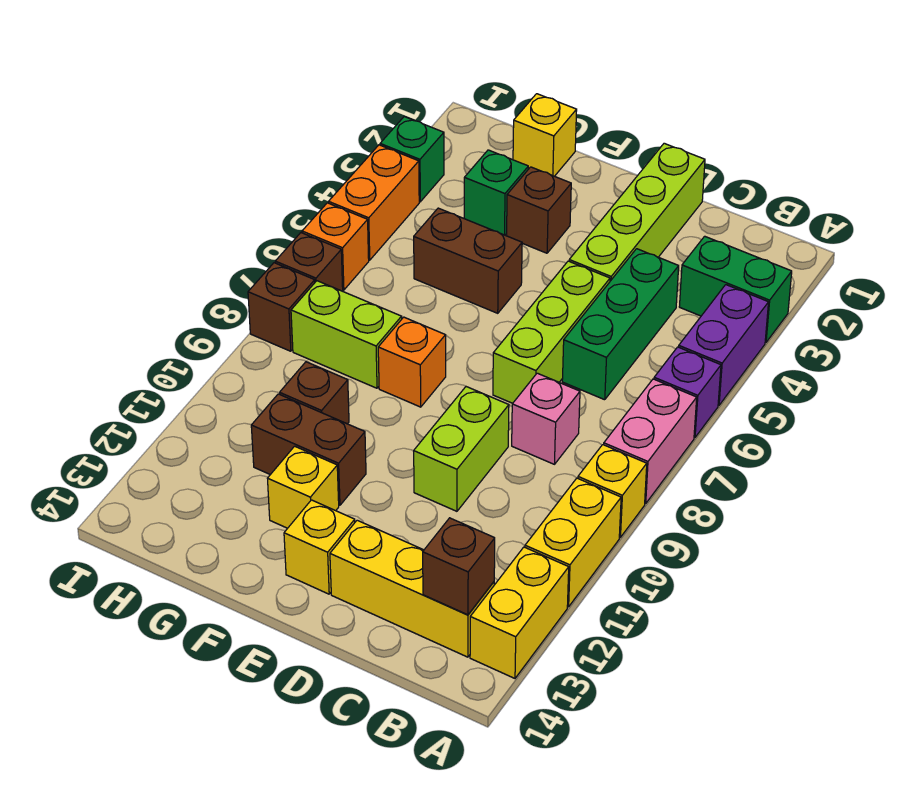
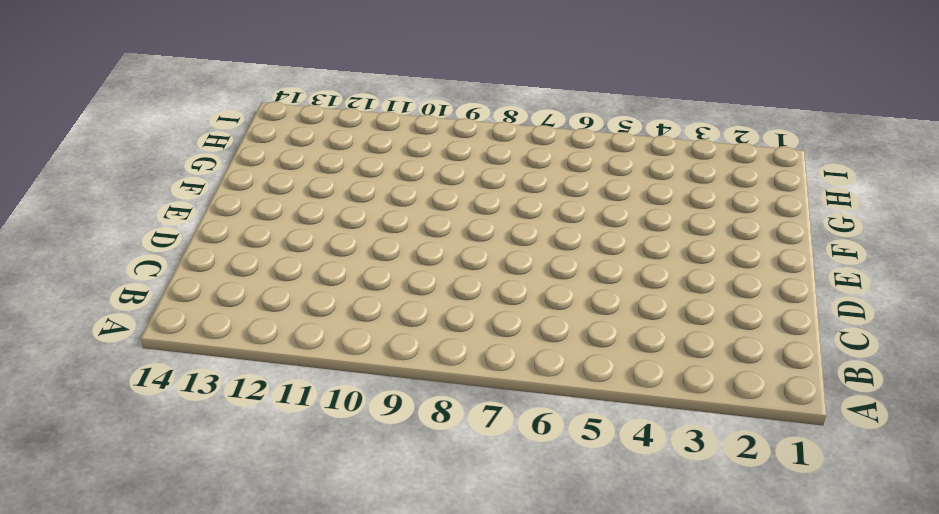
none -> green brick A3:B3 level 1
none -> purple brick A4:A5 level 1
none -> purple brick A6 level 1

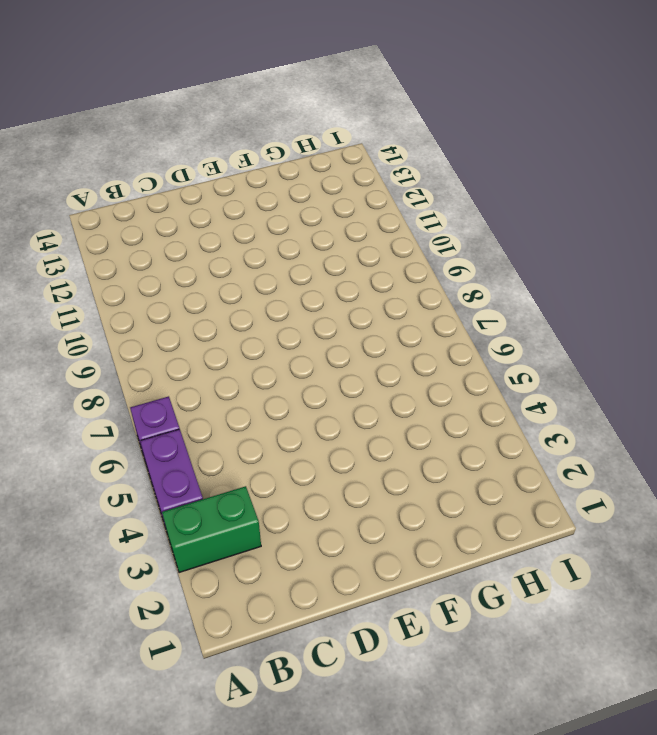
none -> pink brick A7:A8 level 1
none -> yellow brick A9 level 1
none -> yellow brick A10:A11 level 1

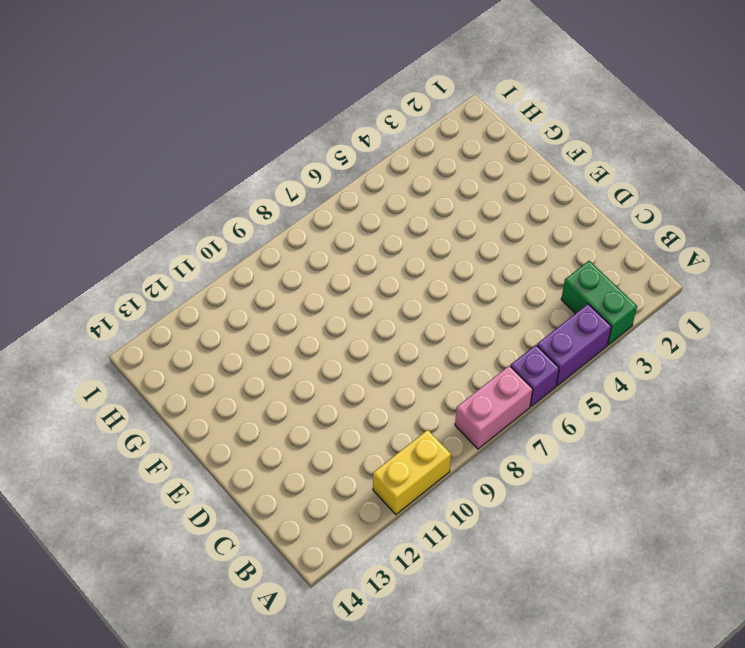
none -> yellow brick A9 level 1
none -> yellow brick A12:A13 level 1
none -> yellow brick B13:D13 level 1

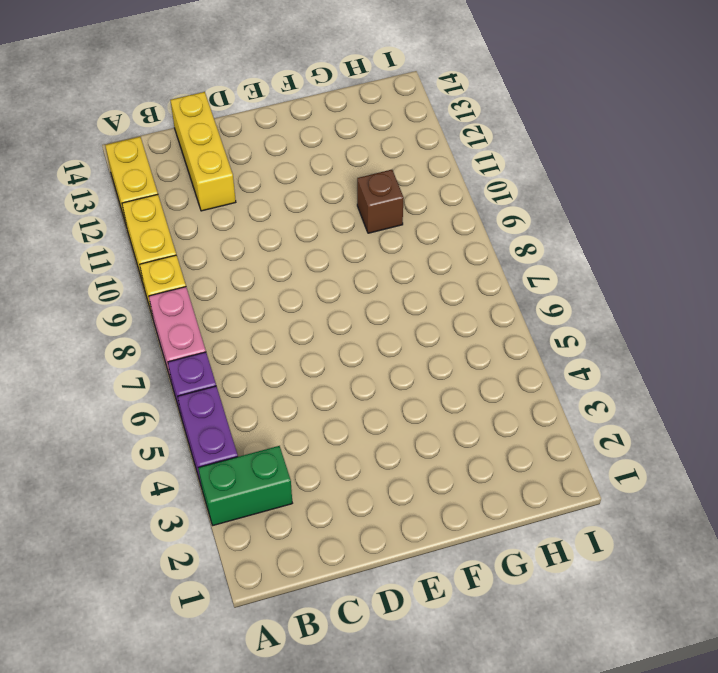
yellow brick C12:C14 level 1 -> yellow brick B13:D13 level 1
none -> green brick C4:C6 level 1
none -> pink brick C8 level 1
none -> lime brick D1:D4 level 1

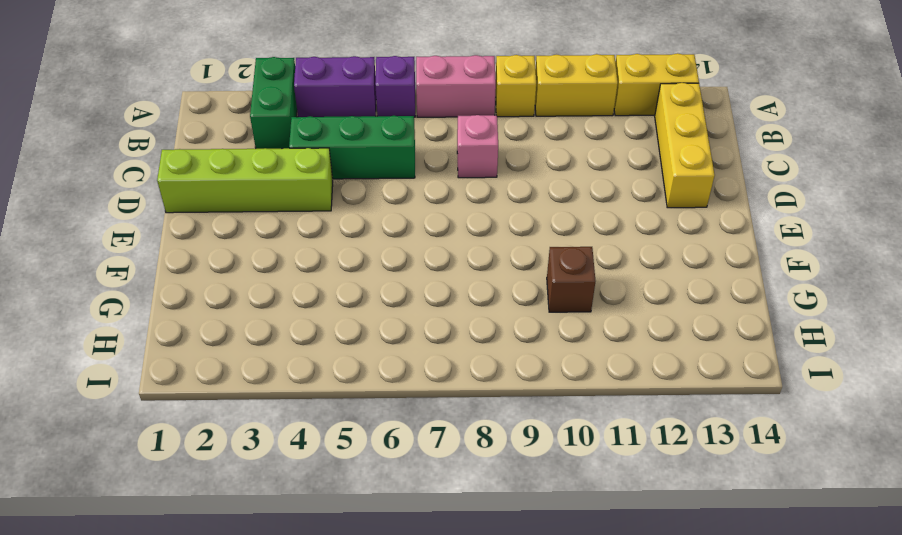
none -> lime brick D5:D7 level 1
none -> lime brick D9:D10 level 1
none -> yellow brick E13 level 1

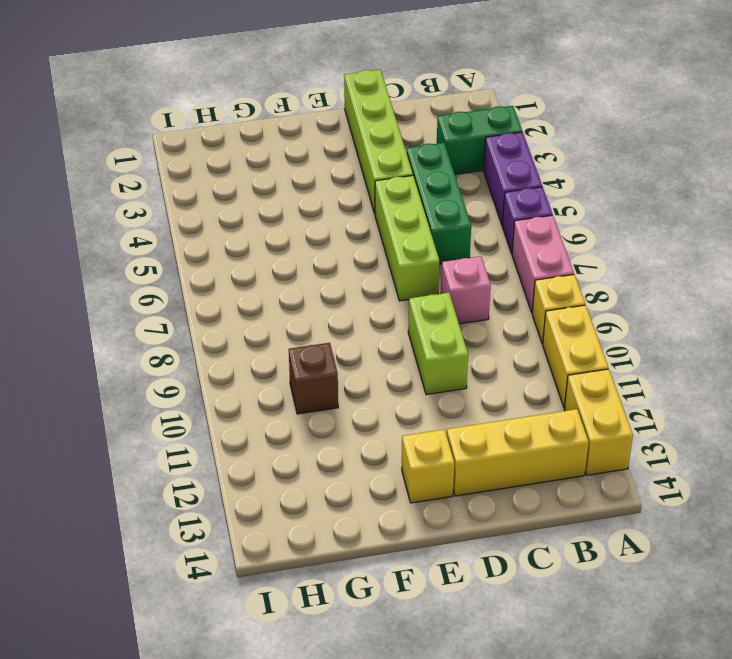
none -> brown brick F3 level 1
none -> brown brick F5:G5 level 1
none -> orange brick F8 level 1

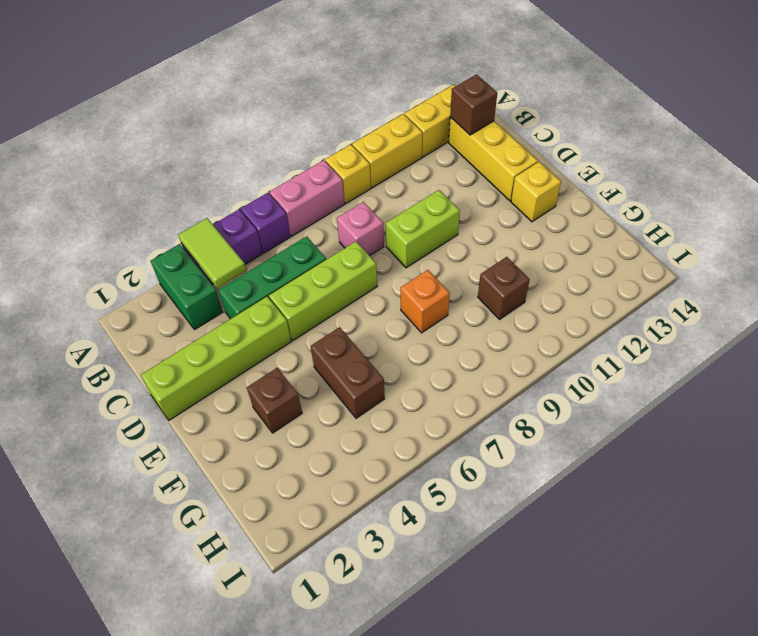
lime tile A4:B4 level 2 -> none
none -> brown brick F11:G11 level 1
none -> yellow brick F12 level 1
none -> yellow brick G1 level 1

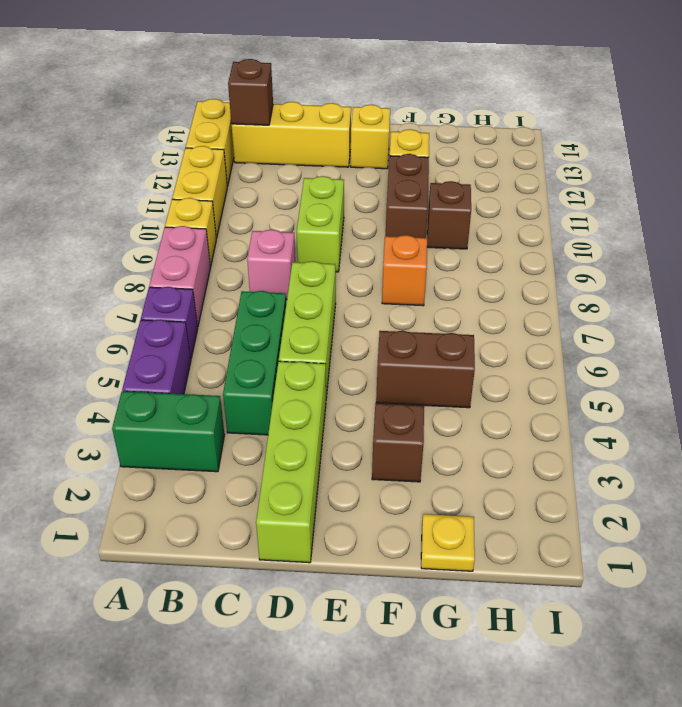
brown brick F10:F11 level 1 -> brown brick F11:G11 level 1
yellow plate G1 level 1 -> yellow brick G1 level 1
none -> green brick G3 level 1
none -> lime brick G8:H8 level 1
none -> green brick I3 level 1

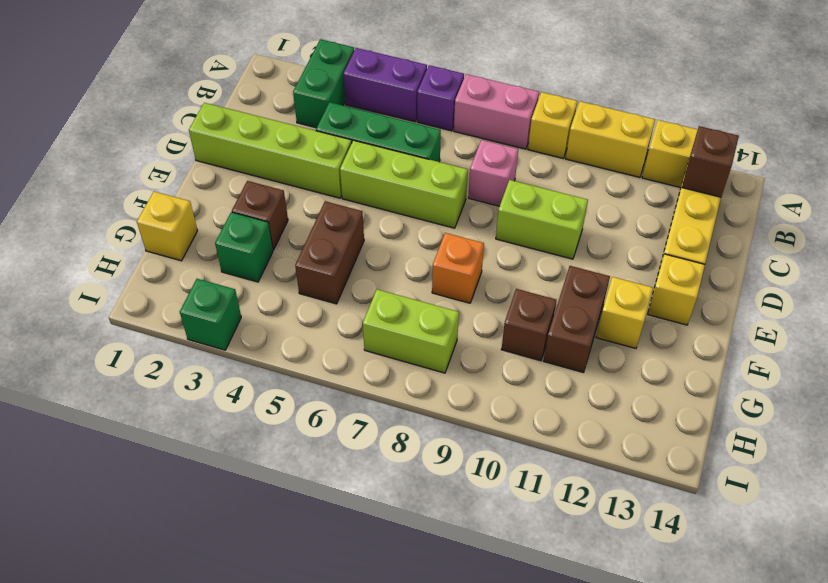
lime brick H7:H8 level 1 -> lime brick G8:H8 level 1
none -> orange brick I4:I5 level 1
none -> orange brick I6 level 1
none -> brown brick I7 level 1

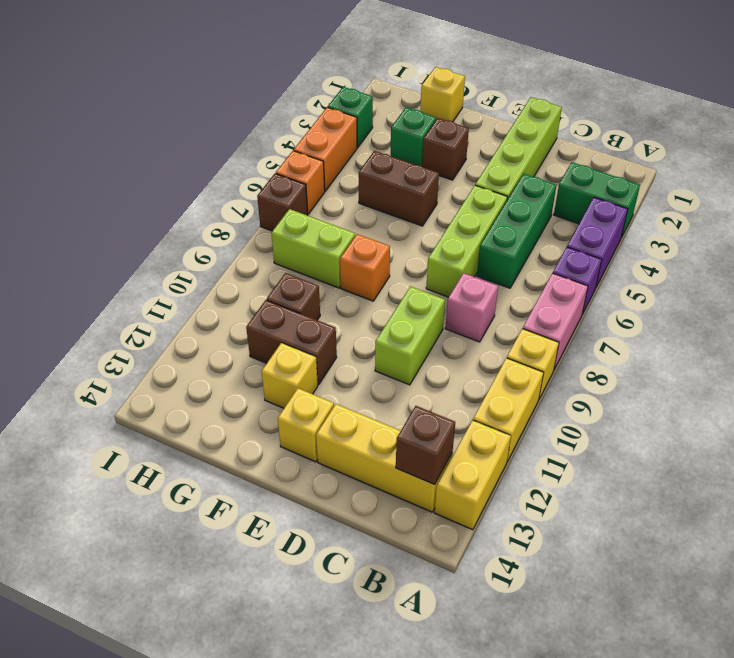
none -> brown brick I8 level 1

